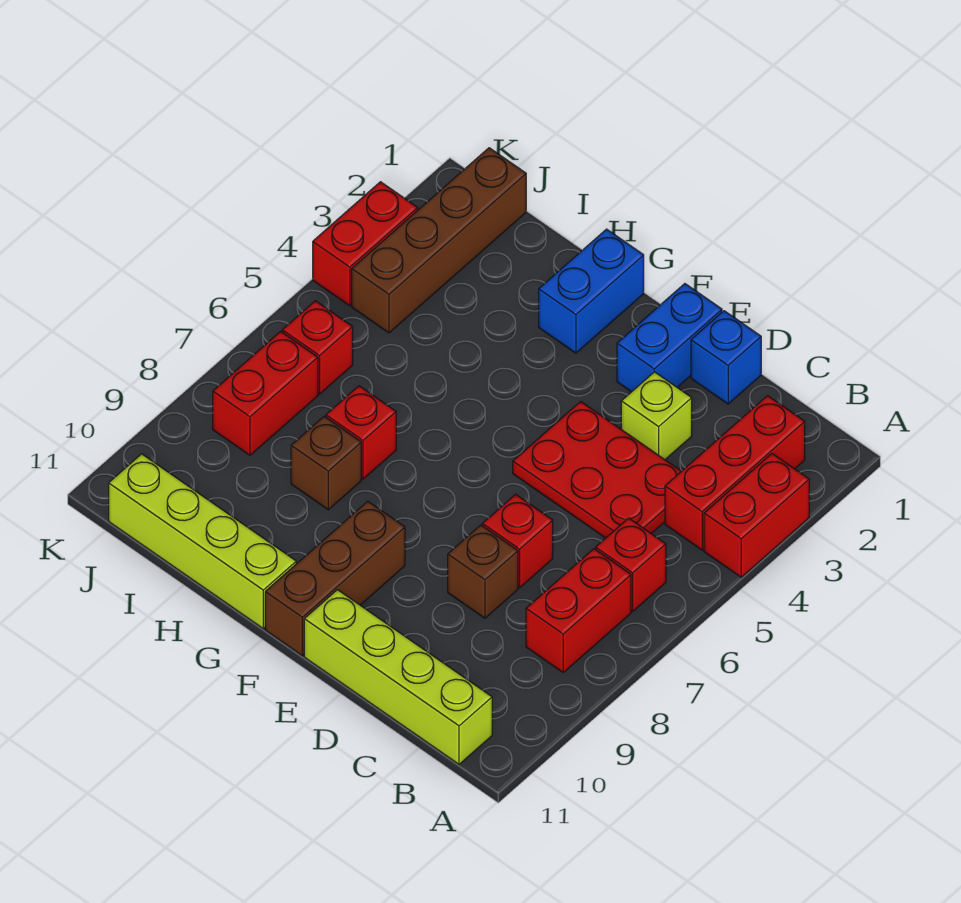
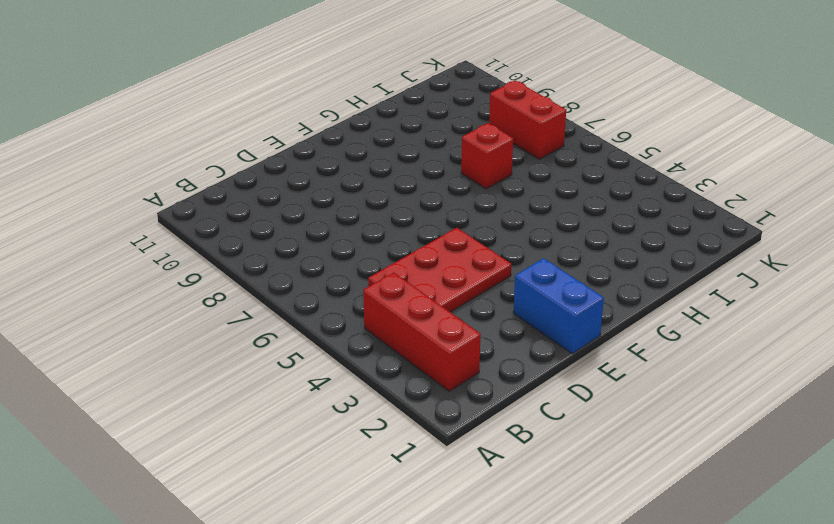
none -> red brick A3:A4 level 1
none -> red brick B6 level 1
none -> red brick B7:B8 level 1

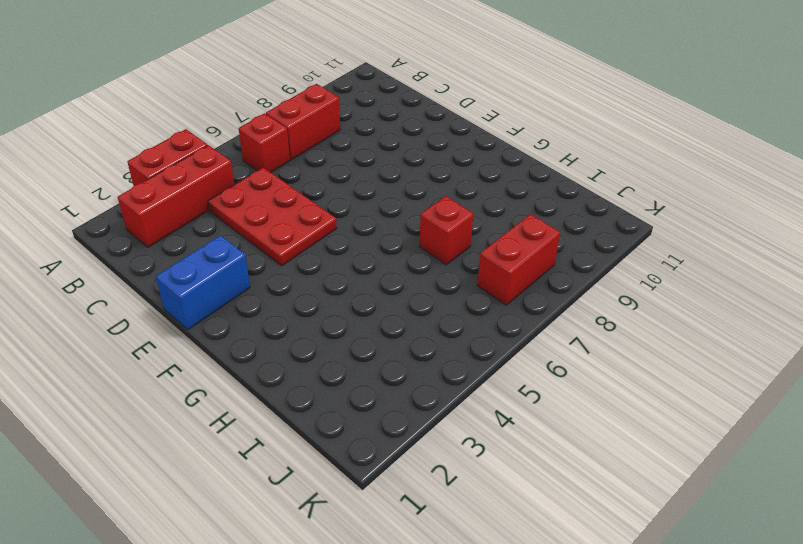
none -> lime brick B11:E11 level 1
none -> blue brick D1 level 1
none -> lime brick D3 level 1

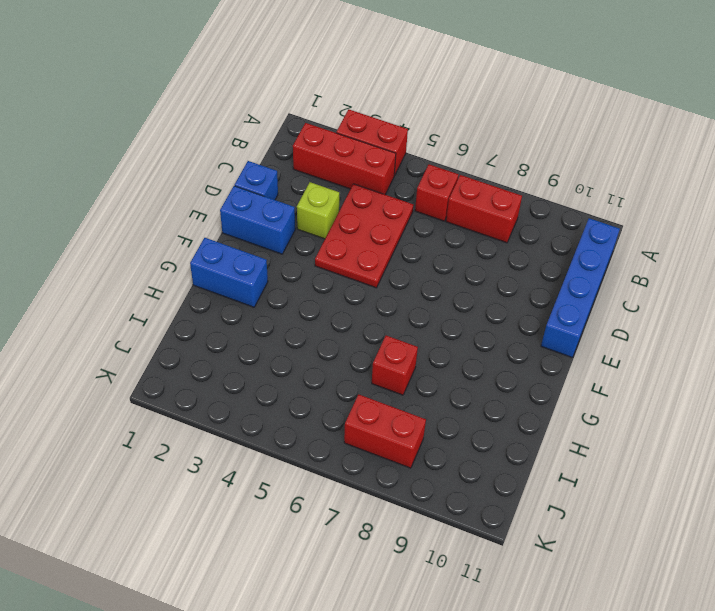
blue brick B11:E11 level 1 -> lime brick B11:E11 level 1
none -> red brick D7 level 1
none -> brown brick D8 level 1
none -> brown brick F9:F11 level 1

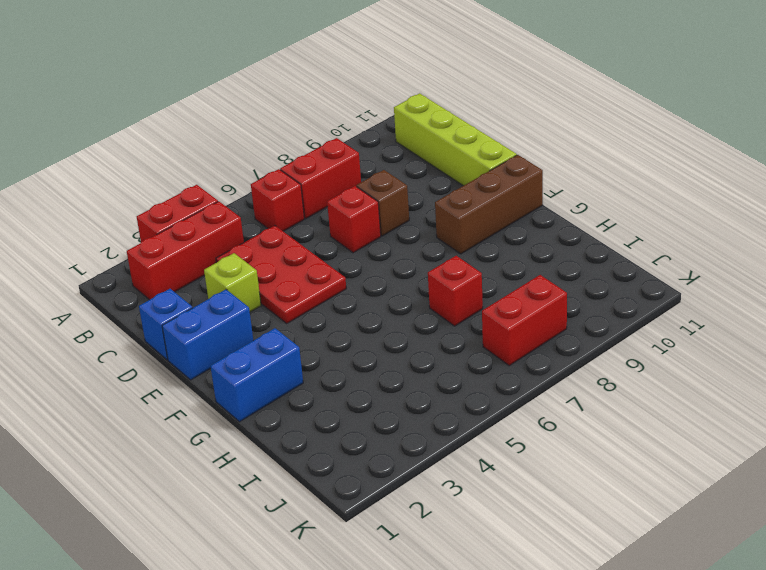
none -> lime brick G11:J11 level 1
none -> brown brick H8 level 1
none -> brown brick J1:J4 level 1

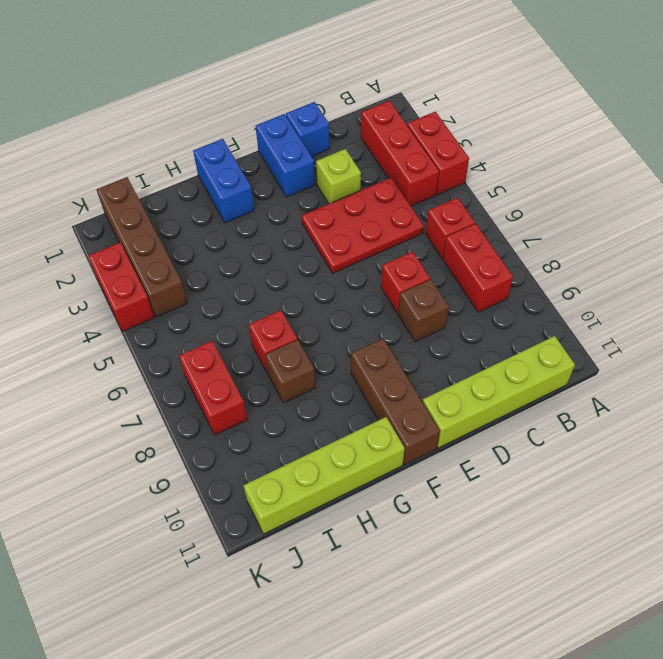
none -> red brick J6 level 1

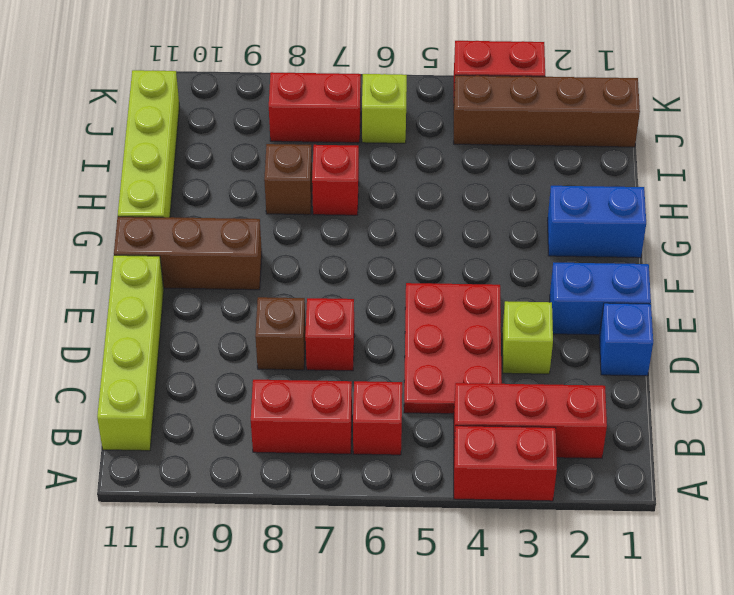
lime brick J6 level 1 -> red brick J6 level 1

